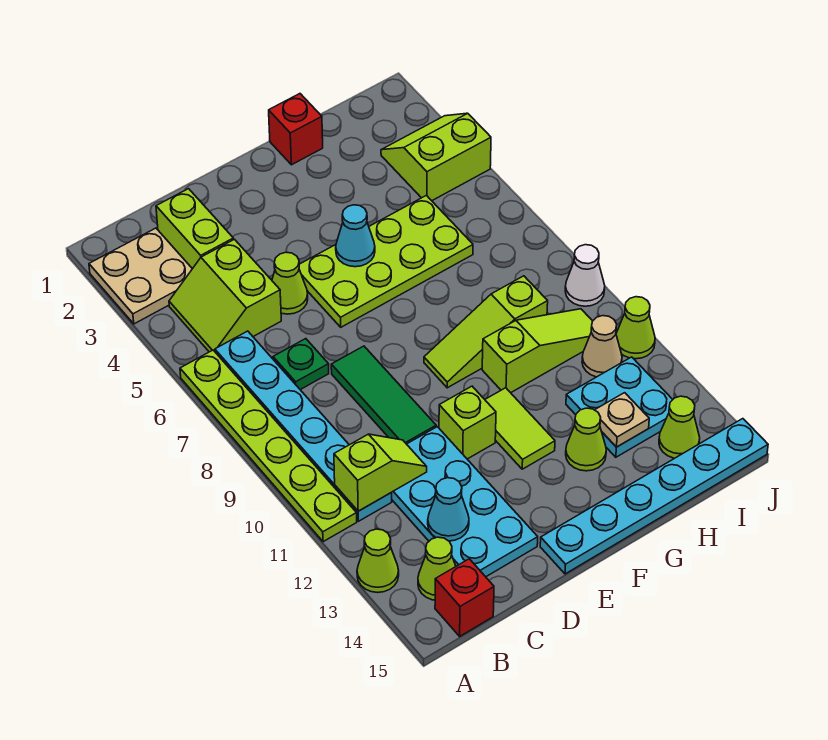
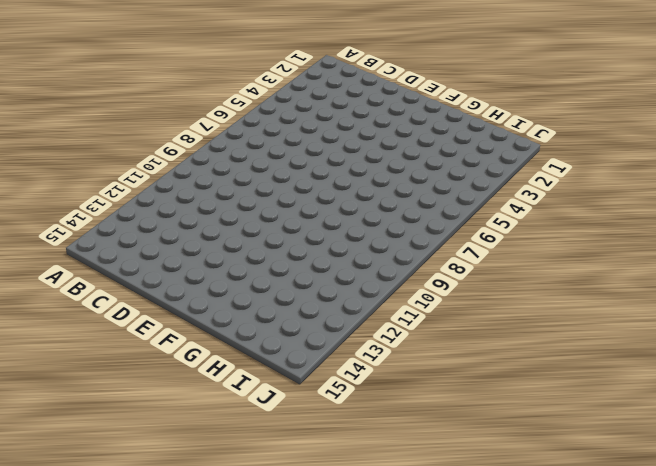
none -> tan plate A2:B3 level 1
none -> lime plate A6:A11 level 1
none -> lime cone A13 level 1
none -> lime slope B4:C5 level 1 top C

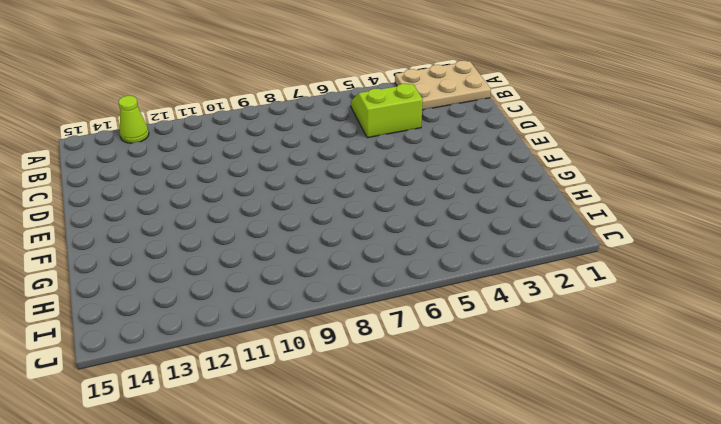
tan plate A1:B3 level 1 -> tan plate A2:B3 level 1
none -> lime plate A6:A11 level 1
none -> cyan plate B6:B11 level 1
none -> lime cone B14 level 1
none -> red brick B15 level 1

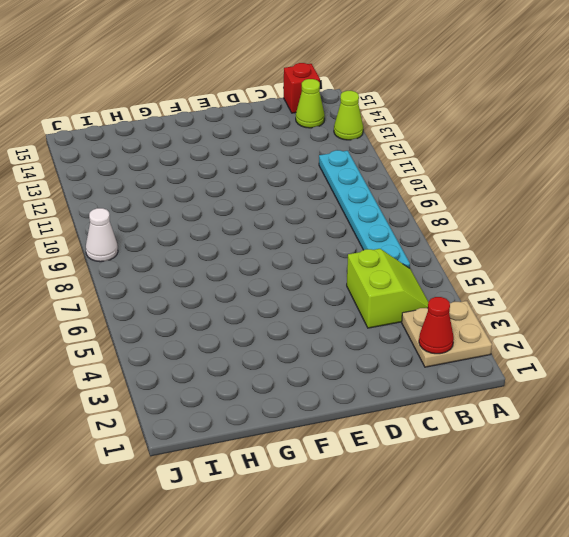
red cone B2 level 2 -> none
none -> lime plate A6:A11 level 1
none -> lime brick C2:C3 level 1
none -> green plate C7 level 1
none -> cyan plate C11:D14 level 1

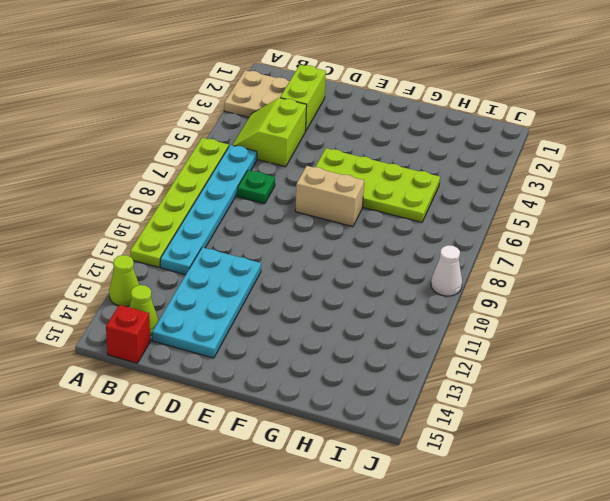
tan brick E7:F7 level 1 -> none
none -> lime cone D5 level 1
none -> green tile D8:D10 level 1
none -> lime brick E11 level 1
none -> cyan plate E15:J15 level 1

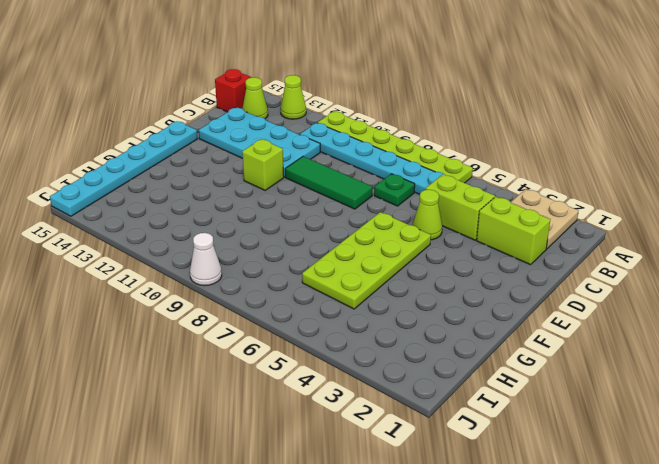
none -> lime slope F9:H9 level 1 top H
none -> lime tile F11:F12 level 1
none -> red brick G1 level 1
none -> lime slope G10:I10 level 1 top G

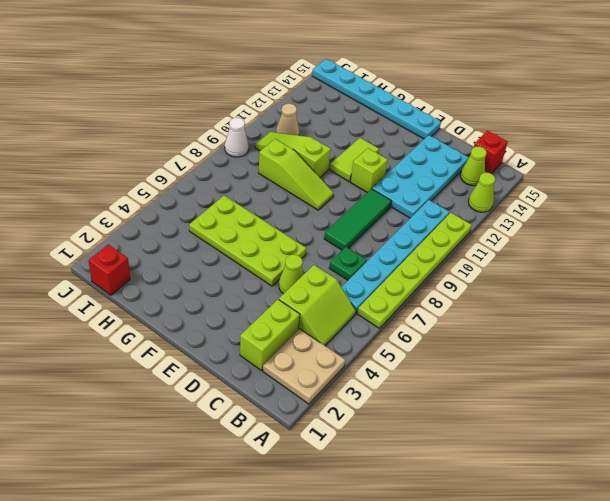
red brick I1 level 1 -> red brick G1 level 1
none -> lime cone G13 level 1
none -> cyan plate H12:I13 level 1
none -> lime slope I3:J4 level 1 top 4
none -> lime cone I14 level 1

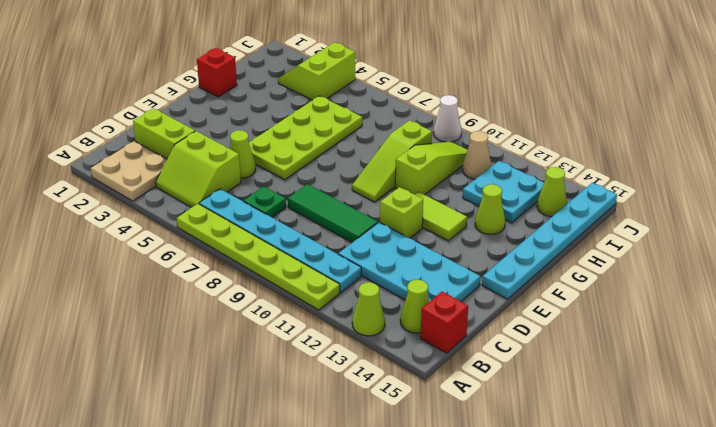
none -> lime cone J11 level 1
none -> lime slope B11:C11 level 2 top B
none -> cyan cone C13 level 2
none -> cyan cone F5 level 2

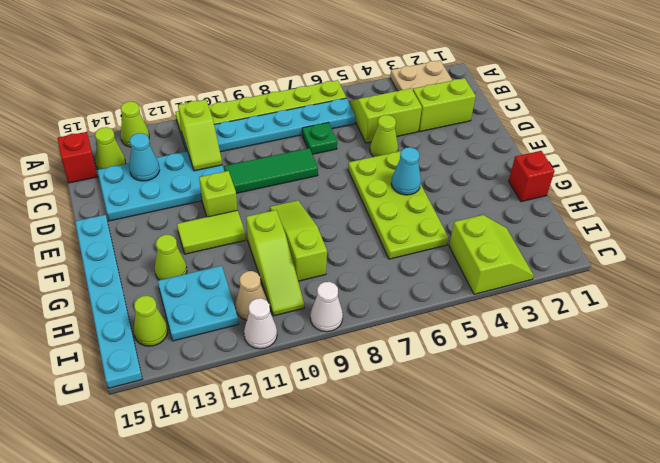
white cone J11 level 1 -> lime cone J11 level 1
none -> tan plate H13 level 2

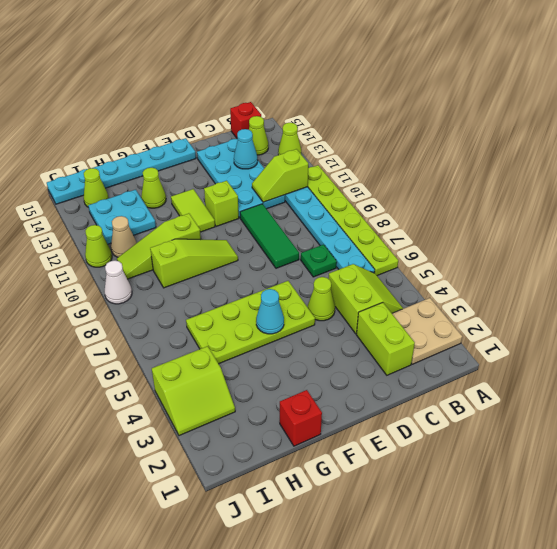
none -> tan plate H13 level 2

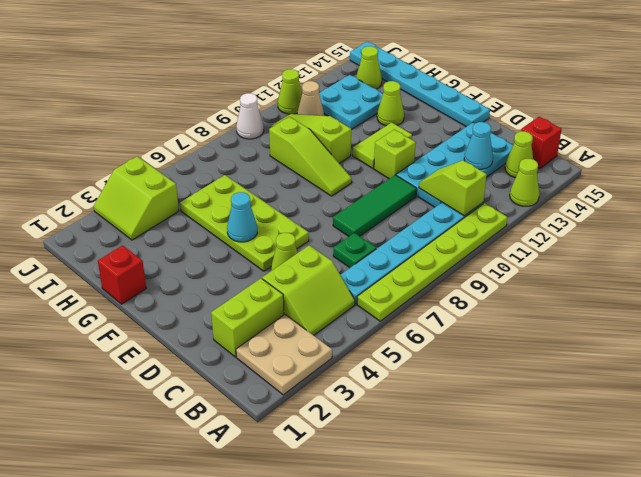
none -> tan plate H13 level 2

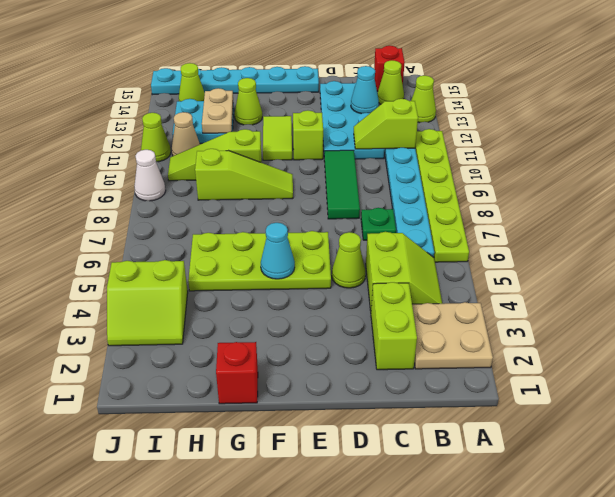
tan plate H12:H13 level 2 -> tan plate H13 level 2

